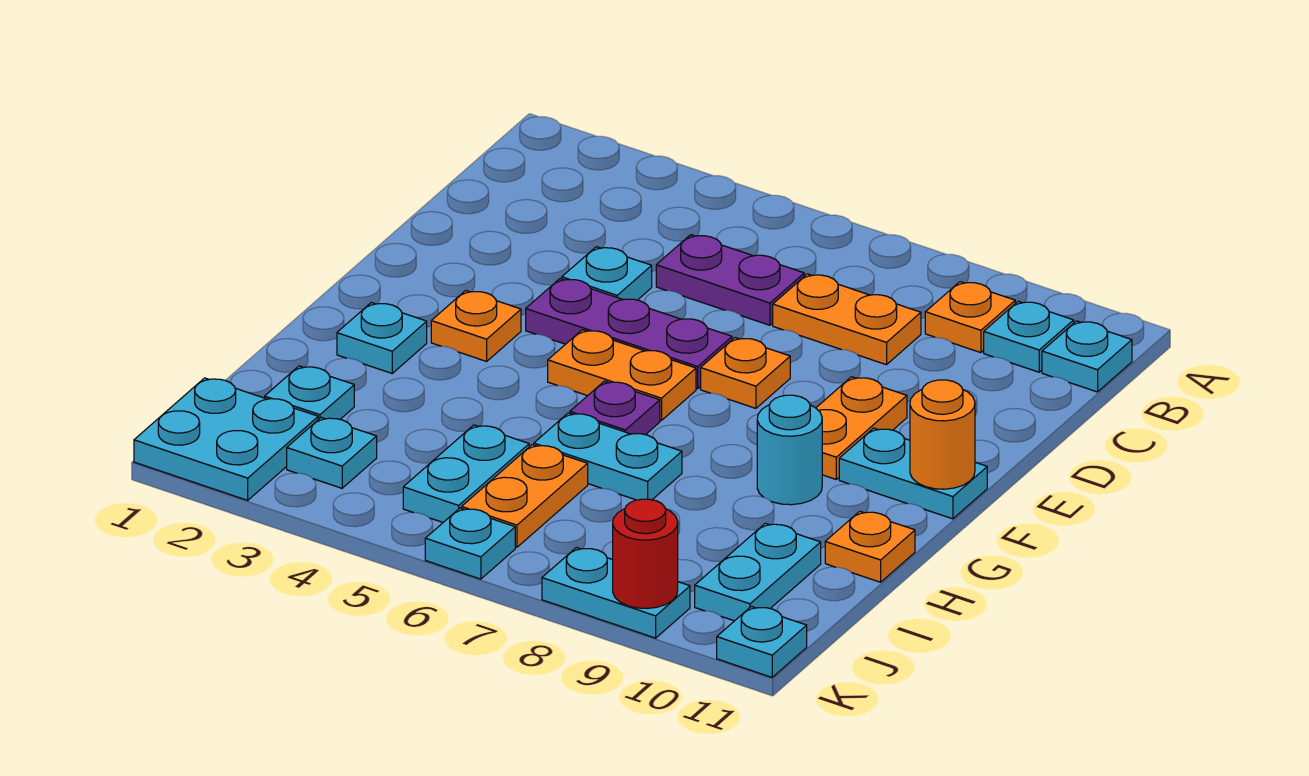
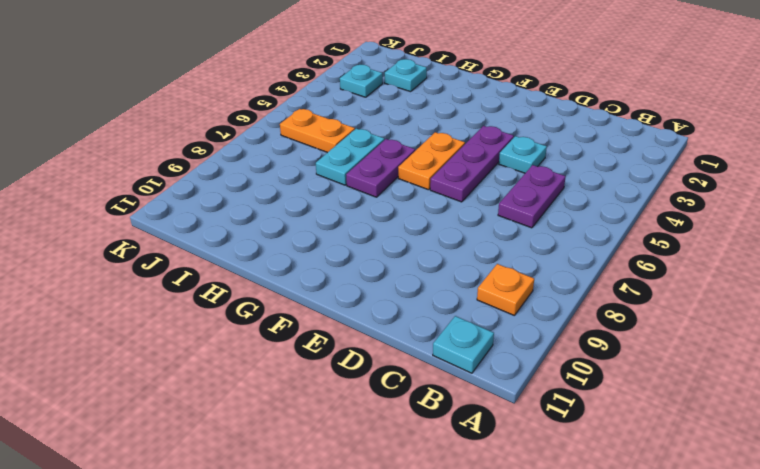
purple plate G6:G7 level 1 -> purple plate G6 level 1
none -> cyan plate B10 level 1
none -> orange plate C7:C8 level 1
none -> orange plate E7 level 1

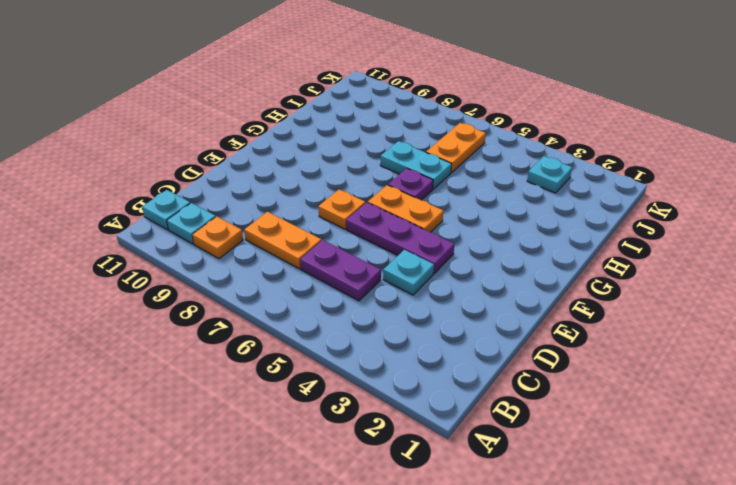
none -> orange plate E9:F9 level 1
none -> orange plate F3 level 1
none -> cyan plate F10:F11 level 1

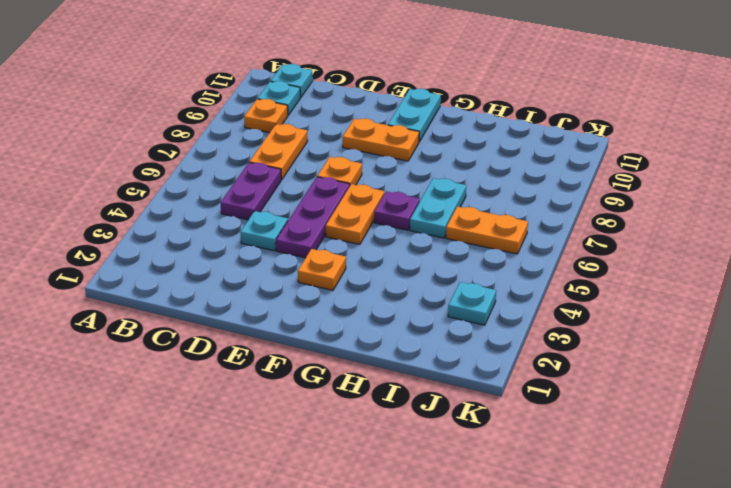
none -> cyan plate G2 level 1
none -> cyan round brick G9 level 1
none -> orange plate H11 level 1

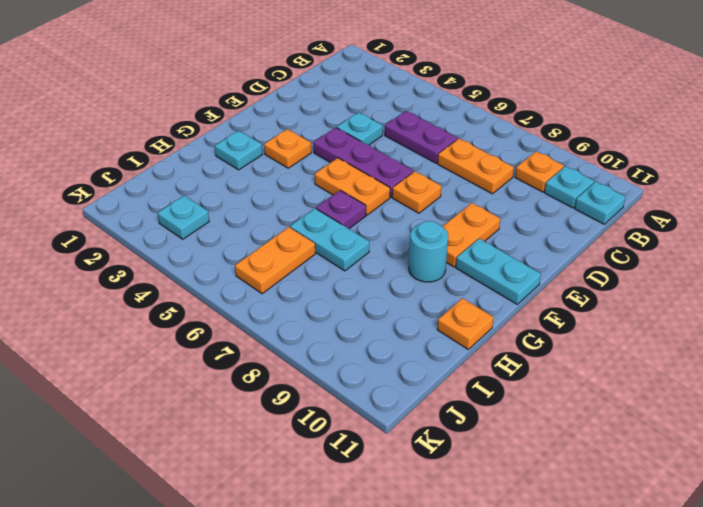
none -> cyan plate I2 level 1
none -> cyan plate I5:J5 level 1
none -> cyan plate I10:J10 level 1

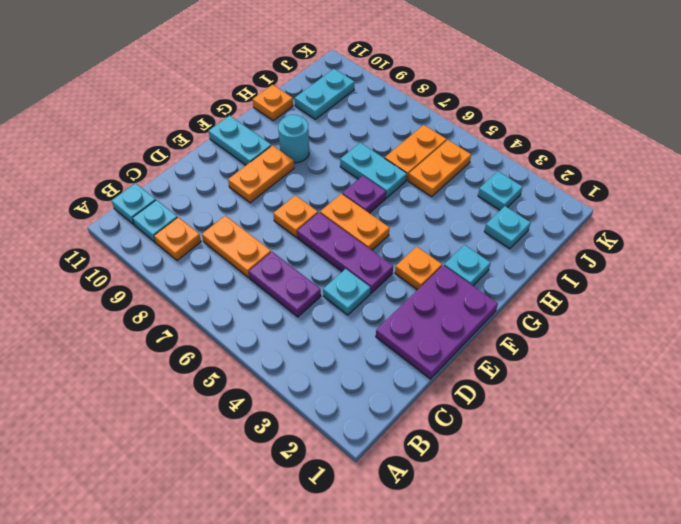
purple plate D1:F2 level 1 -> none
orange plate I5:J5 level 1 -> cyan plate I5:J5 level 1
none -> cyan plate J1:K2 level 1
none -> cyan plate K6 level 1
none -> cyan plate K8:K9 level 1

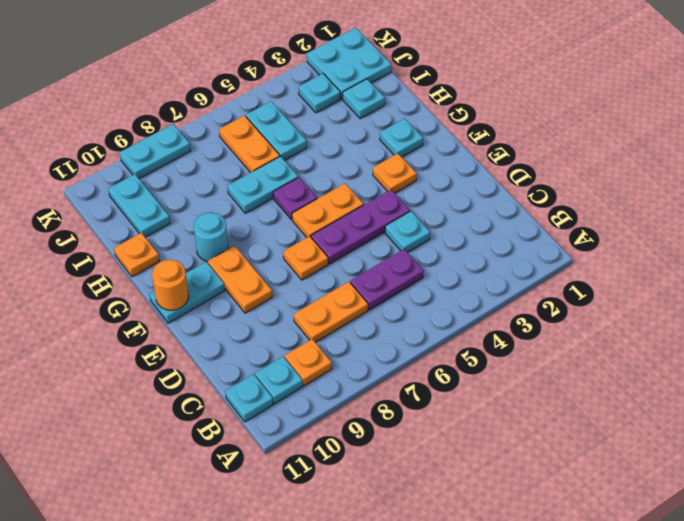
none -> cyan plate K6 level 1
none -> cyan plate K11 level 1
none -> red round brick K9 level 2

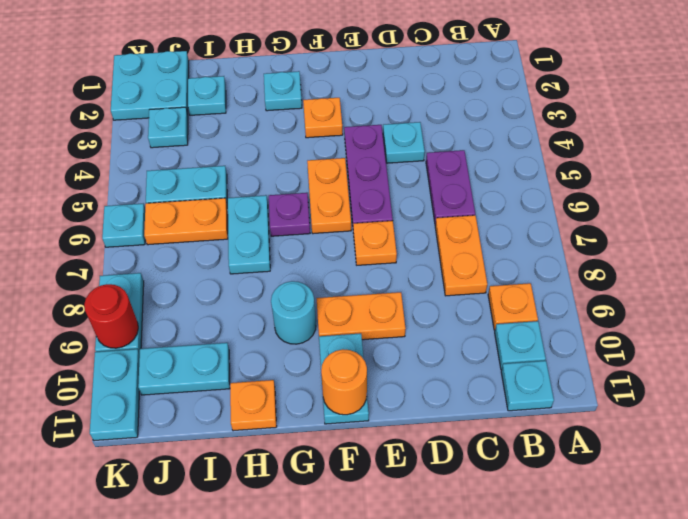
cyan plate K10:K11 level 1 -> cyan plate K11 level 1

